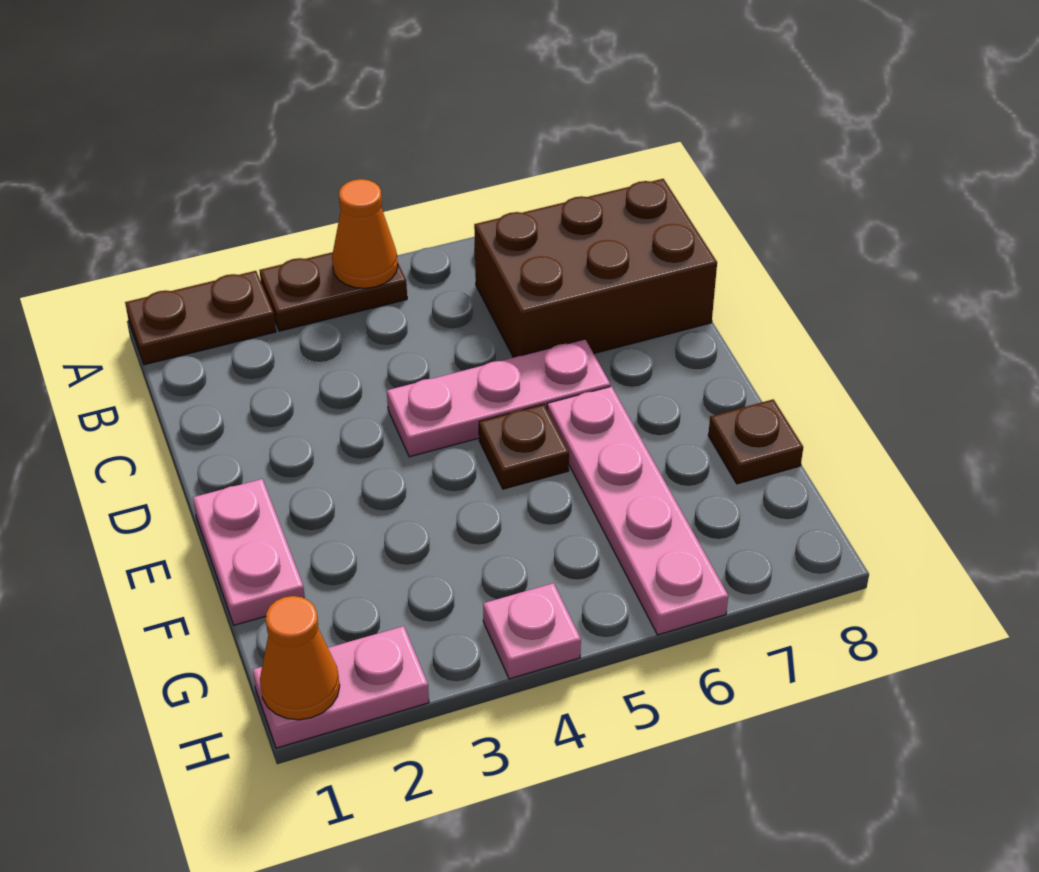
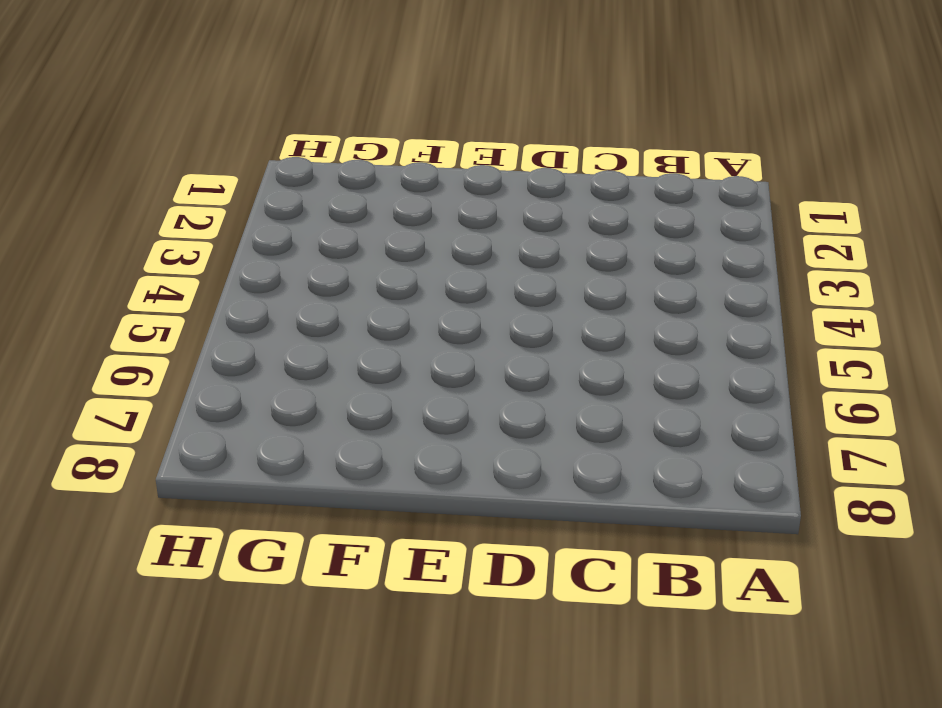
none -> brown plate A1:A2 level 1
none -> brown plate A3:A4 level 1
none -> brown brick B6:C8 level 1

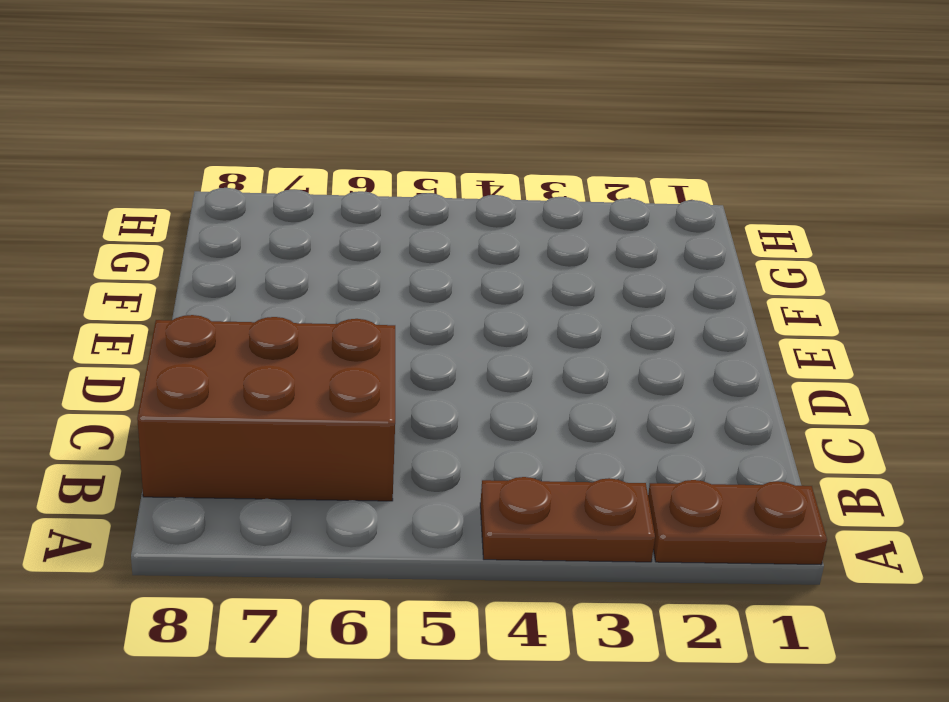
none -> pink plate D4:D6 level 1
none -> pink plate E1:F1 level 1
none -> brown plate E5 level 1

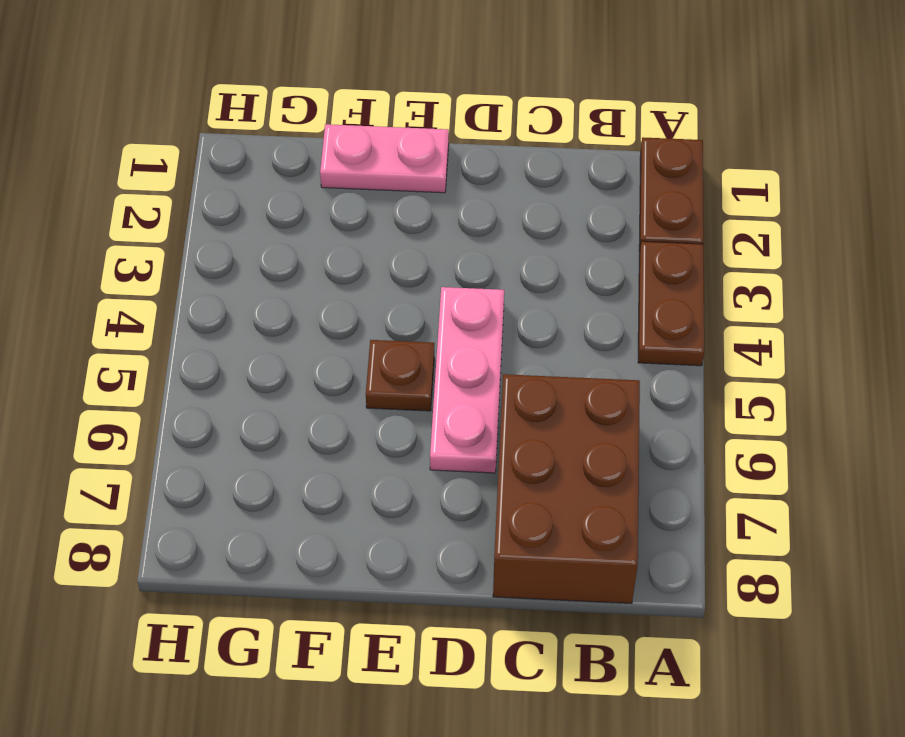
none -> pink plate E6:H6 level 1
none -> brown plate F8 level 1
none -> pink plate H1:H2 level 1

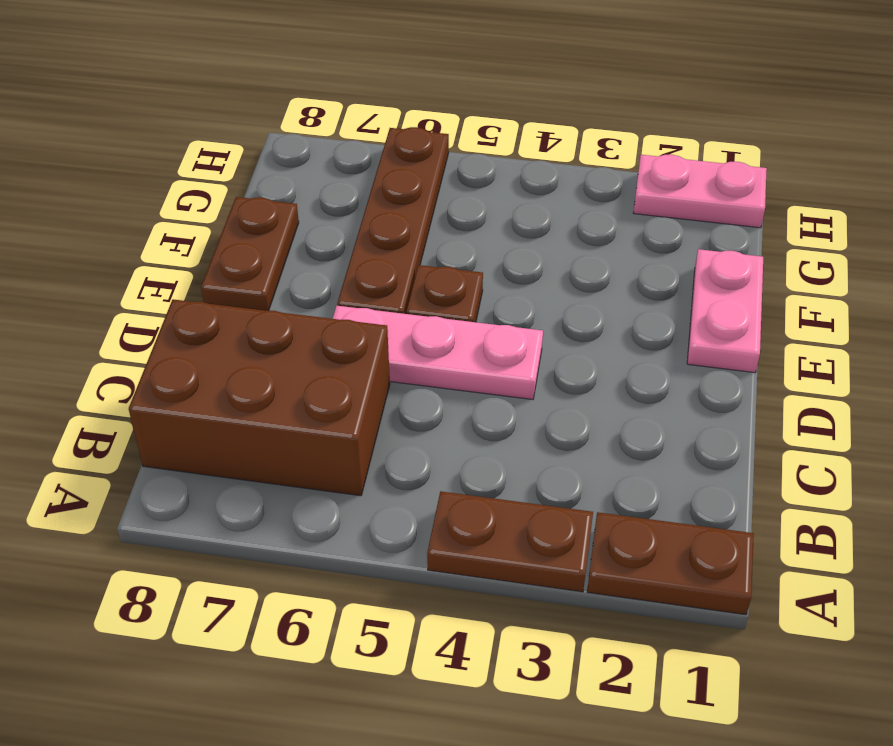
brown plate E6:H6 level 1 -> pink plate E6:H6 level 1
brown plate E8:F8 level 1 -> brown plate F8 level 1
none -> pink plate H4 level 1
none -> orange cone A4 level 2
none -> orange cone H1 level 2

